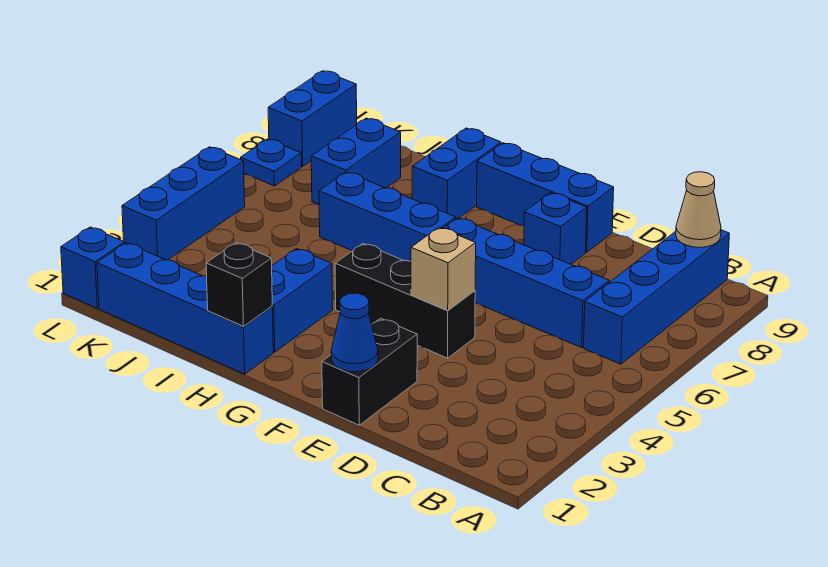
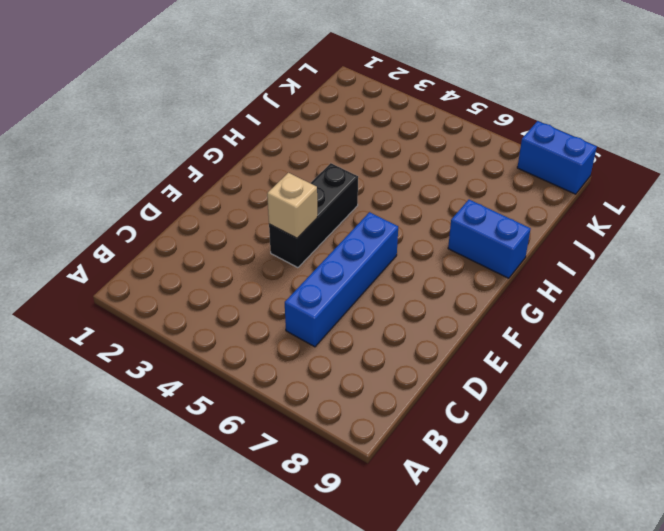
none -> blue brick B6:B9 level 1
none -> black brick E1:E2 level 1
none -> blue brick E8 level 1

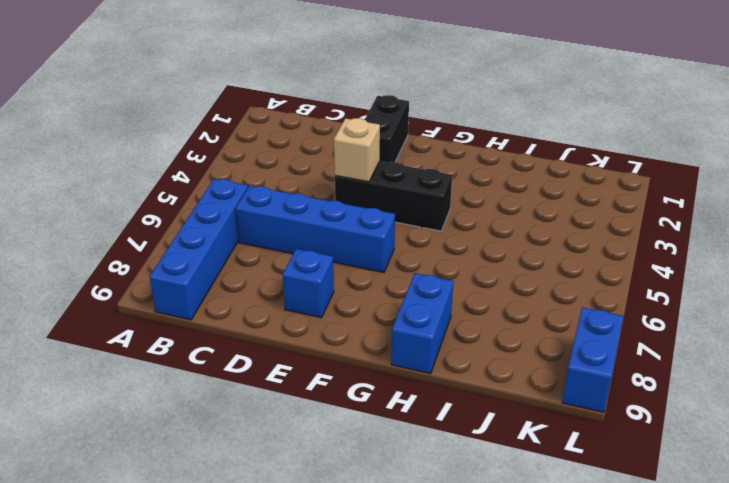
none -> blue brick E9:G9 level 1
none -> blue brick G6:I6 level 1
none -> blue brick H1:K1 level 1

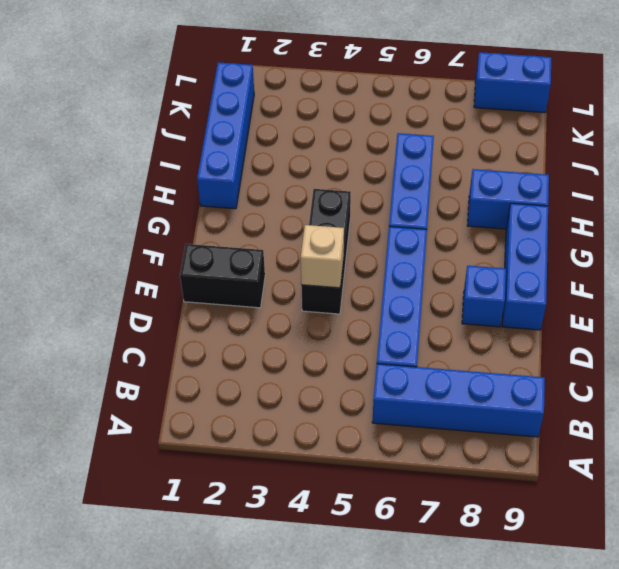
none -> blue brick H2:H3 level 1
none -> blue brick J7:J8 level 1
none -> blue brick L1 level 1

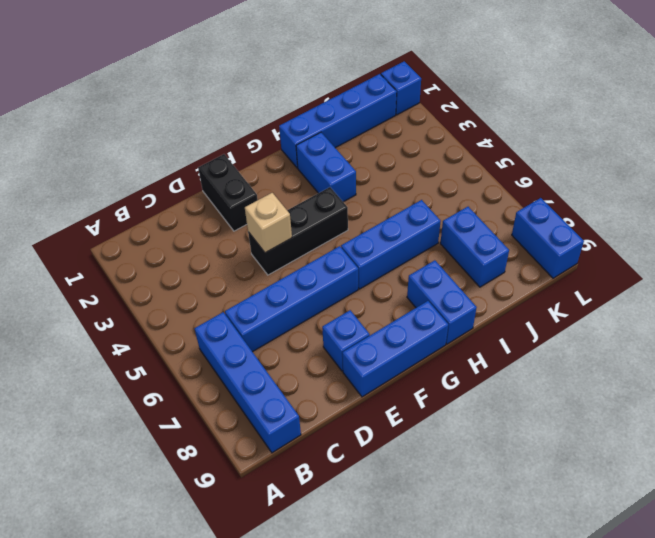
none -> blue brick L3:L5 level 1
none -> blue plate L7 level 1
none -> tan cone B9 level 2

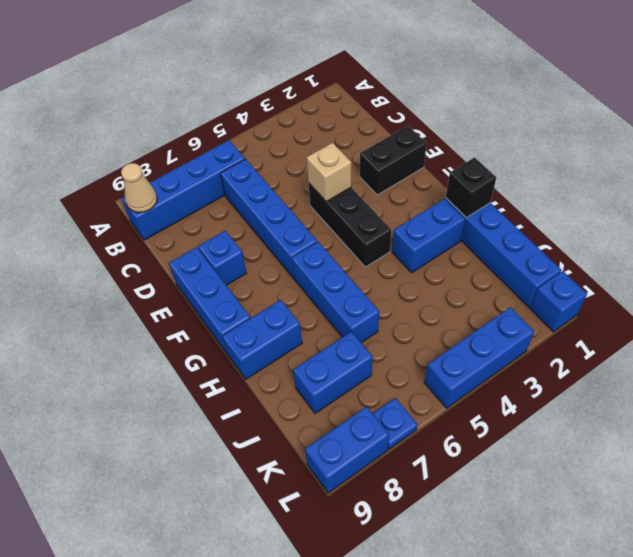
none -> blue cone E1 level 2

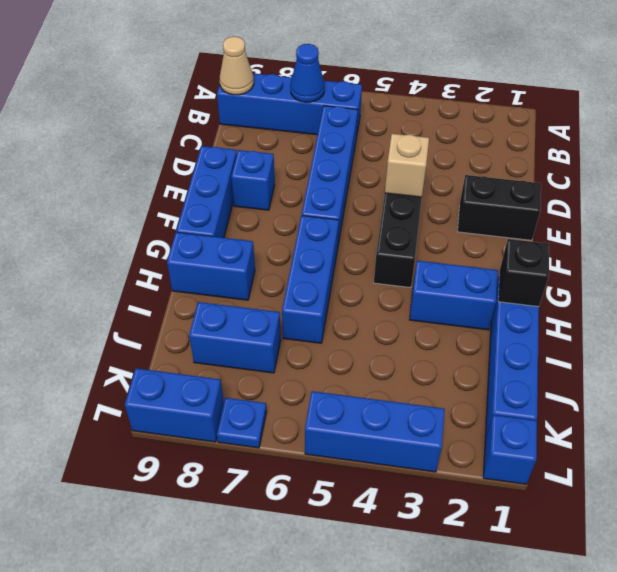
blue cone B7 level 2 -> blue cone E1 level 2

